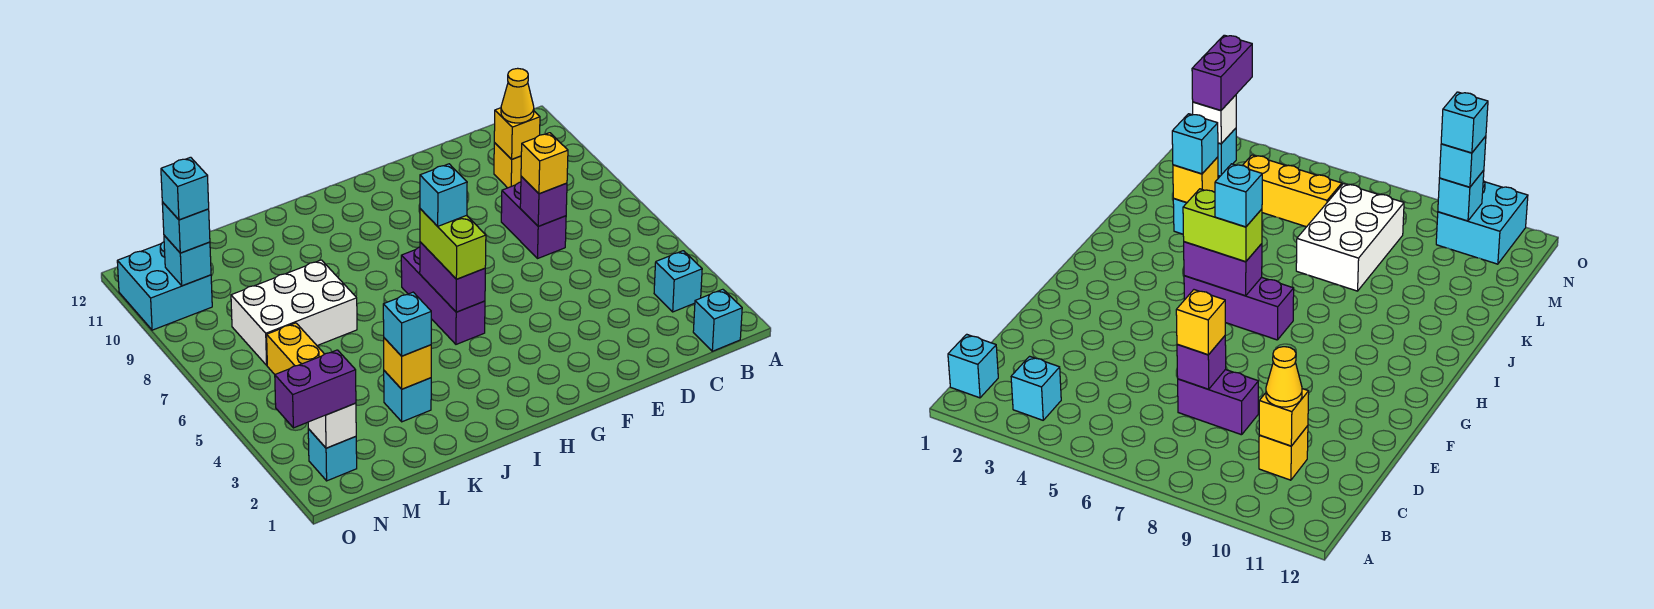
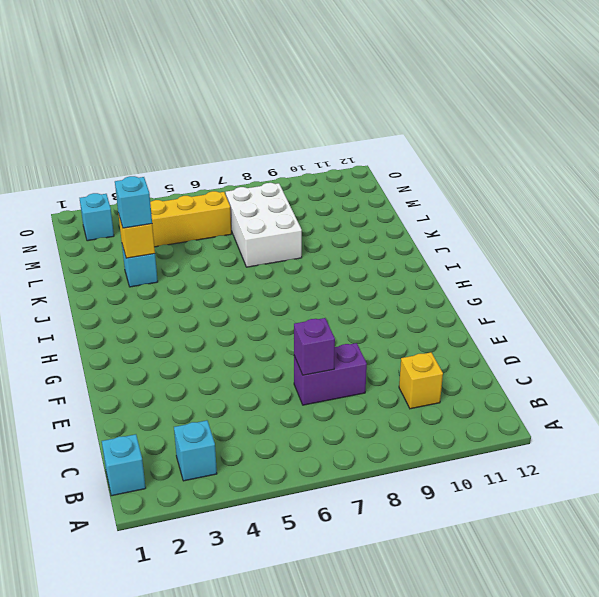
none -> purple brick H5:H7 level 1
none -> cyan brick N10:O11 level 1
none -> yellow brick C10 level 2

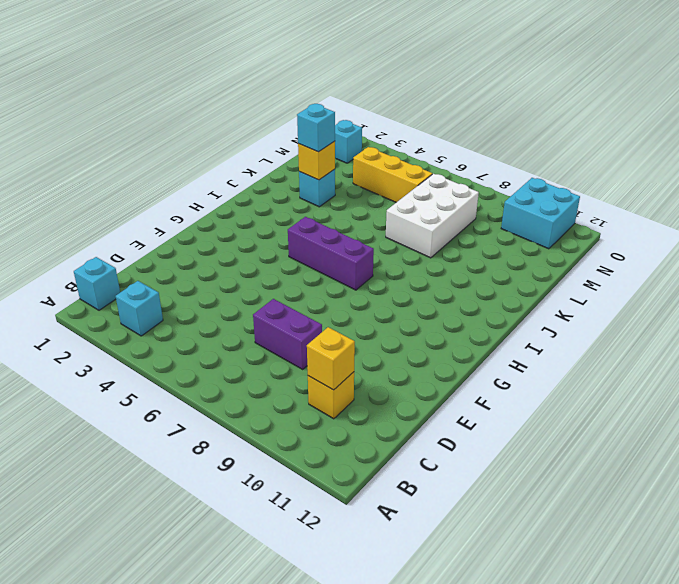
none -> purple brick D7 level 2
none -> purple brick H5:H6 level 2
none -> white brick N2 level 2

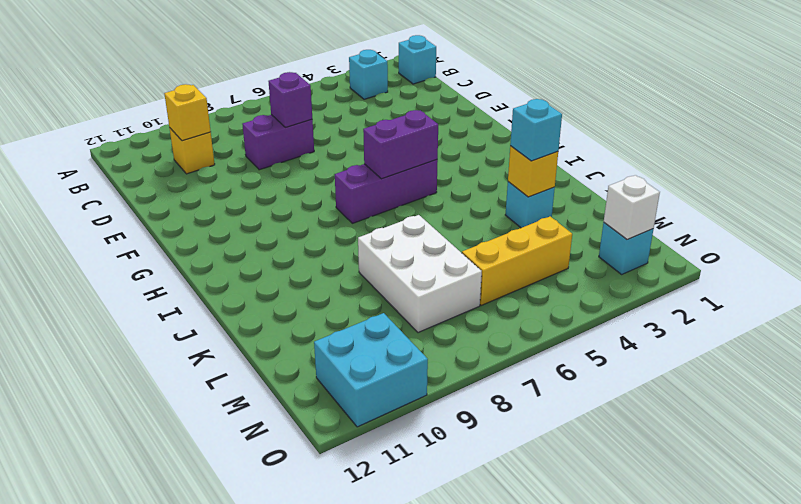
none -> cyan brick N10 level 2
none -> yellow cone C10 level 3
none -> yellow brick D7 level 3

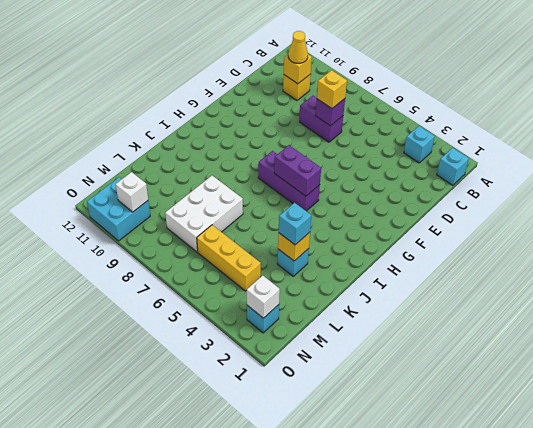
white brick N10 level 2 -> cyan brick N10 level 2
none -> lime brick H5:H6 level 3
none -> purple brick N2:O2 level 3
none -> cyan brick N10 level 3

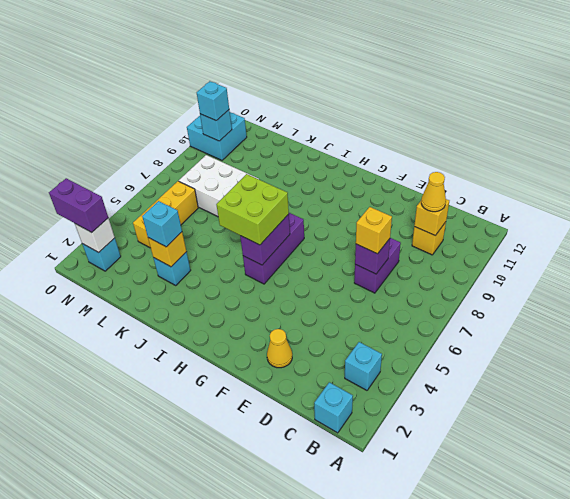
yellow cone E2 level 1 -> none
lime brick H5:I6 level 3 -> lime brick H5:H6 level 3
none -> cyan brick H6 level 4
none -> cyan brick N10 level 4

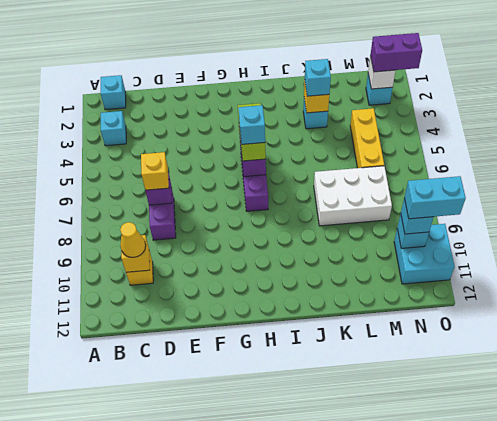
cyan brick N10:O10 level 4 -> cyan brick N10 level 4

